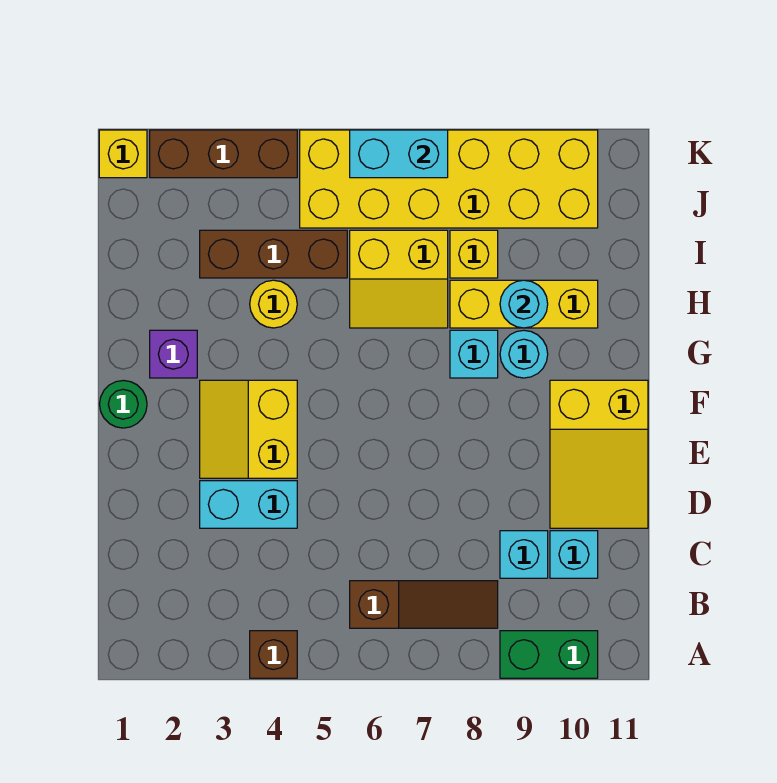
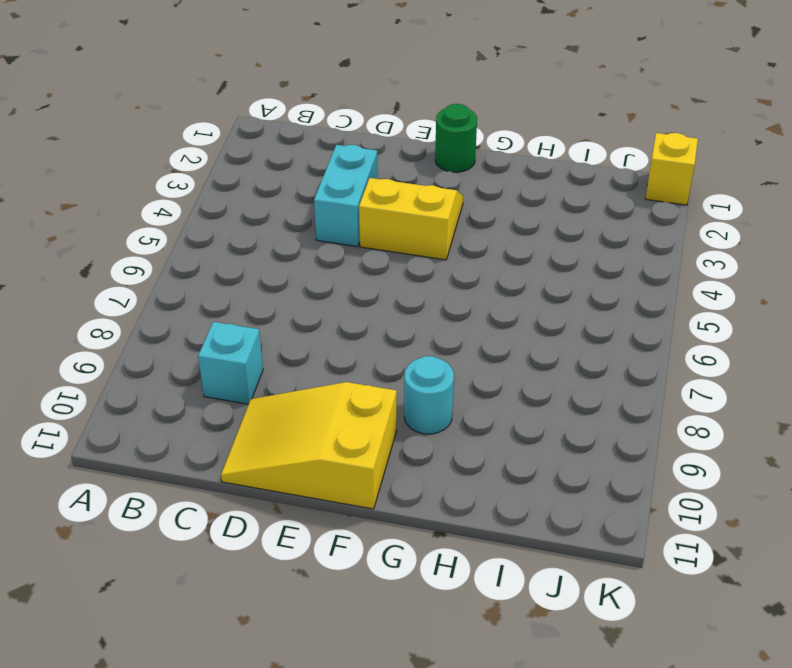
none -> brown brick A4 level 1
none -> green brick A9:A10 level 1
none -> brown slope B6:B8 level 1 top 6

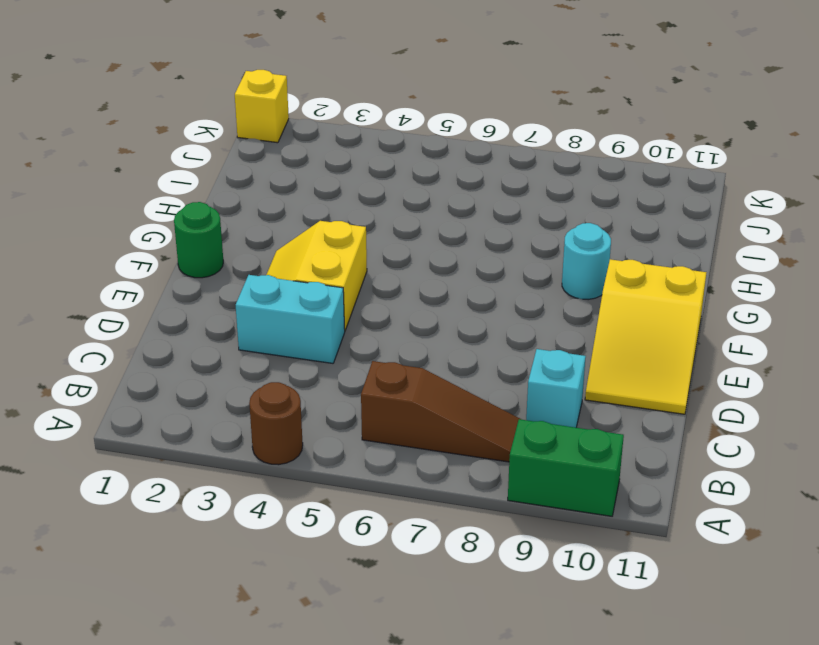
brown round brick A4 level 1 -> brown brick A4 level 1
none -> cyan brick C10 level 1
none -> purple brick G2 level 1
none -> cyan brick G8 level 1

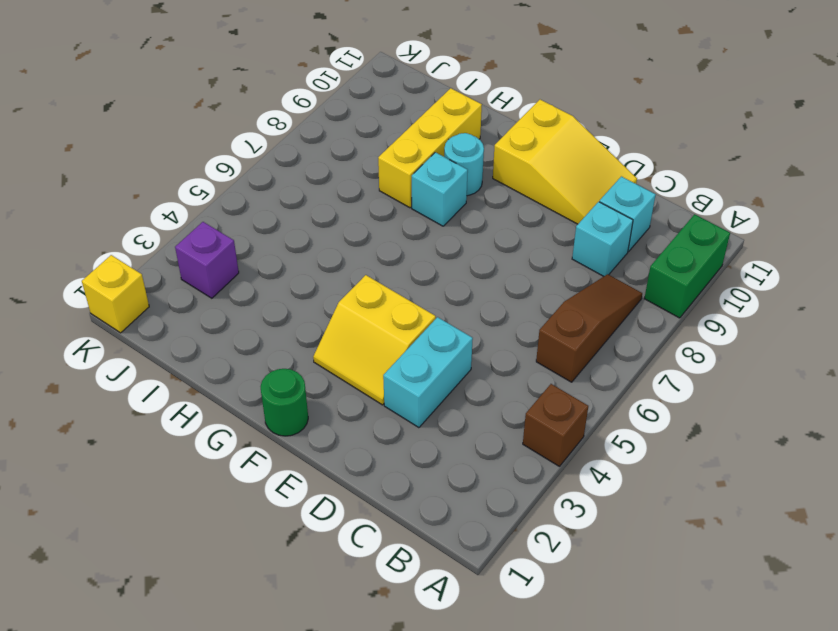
purple brick J3 level 1 -> purple brick G2 level 1
none -> yellow round brick H4 level 1
none -> yellow slope H6:I7 level 1 top I
none -> brown brick I3:I5 level 1

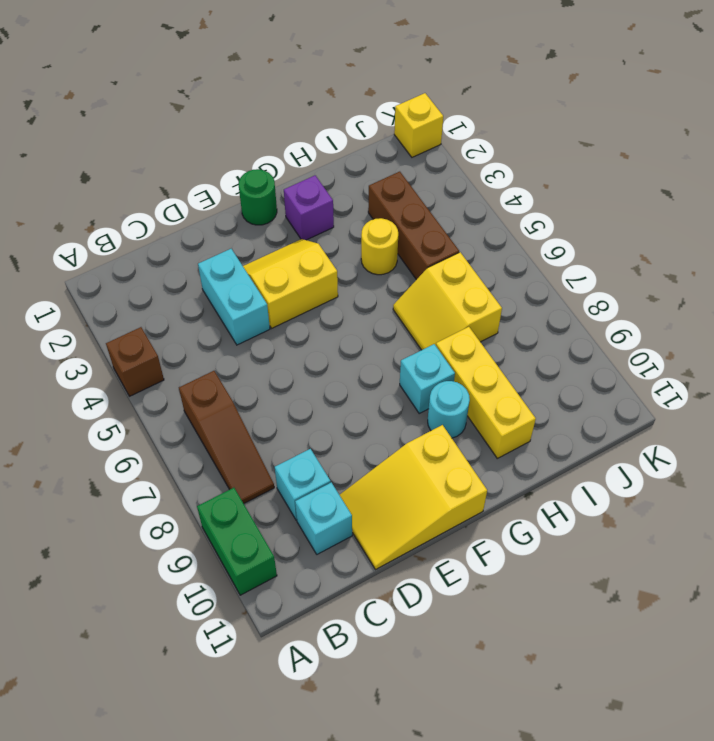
none -> yellow brick I8 level 1
none -> yellow brick J5:K10 level 1
none -> brown brick K2:K4 level 1

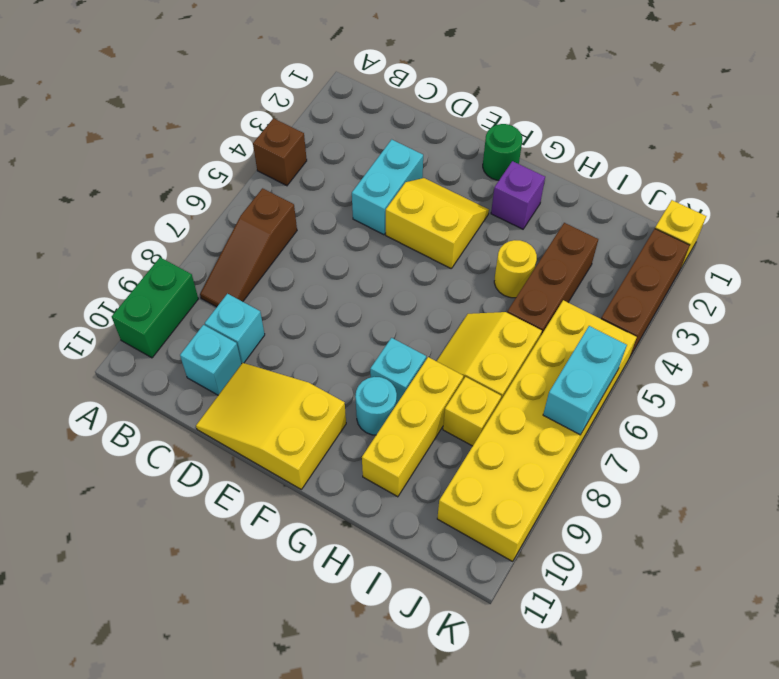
none -> cyan round brick H9 level 2

